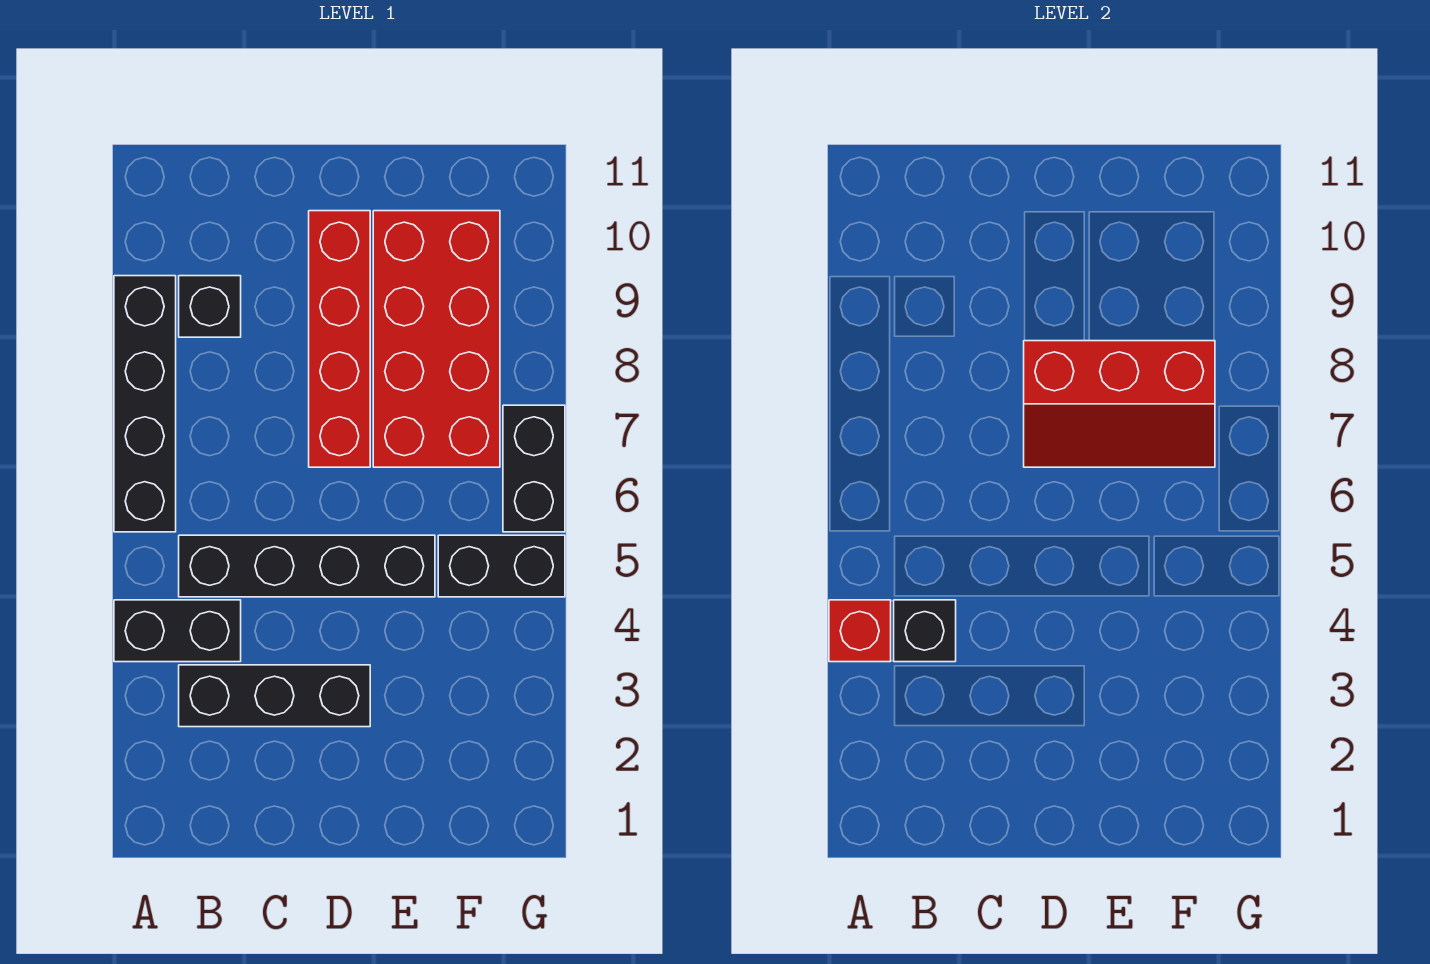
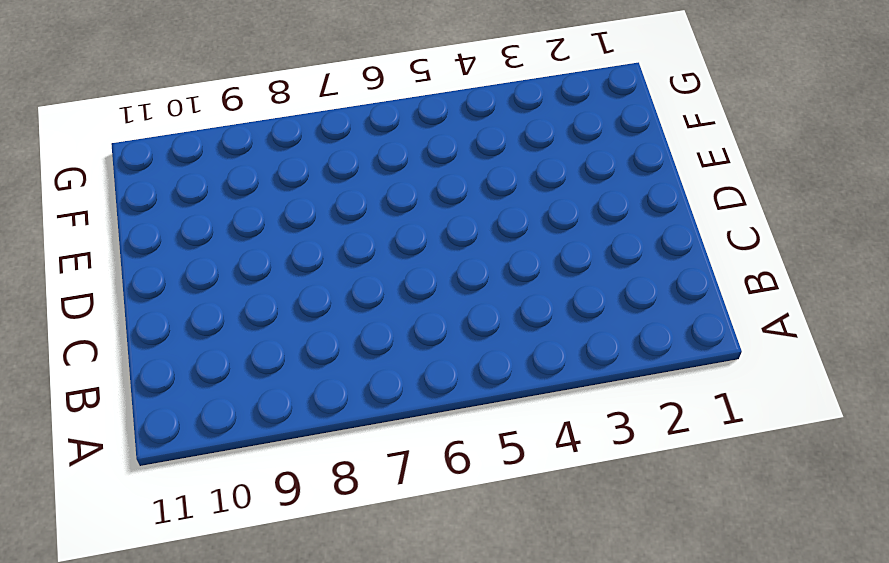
none -> black brick A4:B4 level 1
none -> black brick A6:A9 level 1
none -> black brick B3:D3 level 1

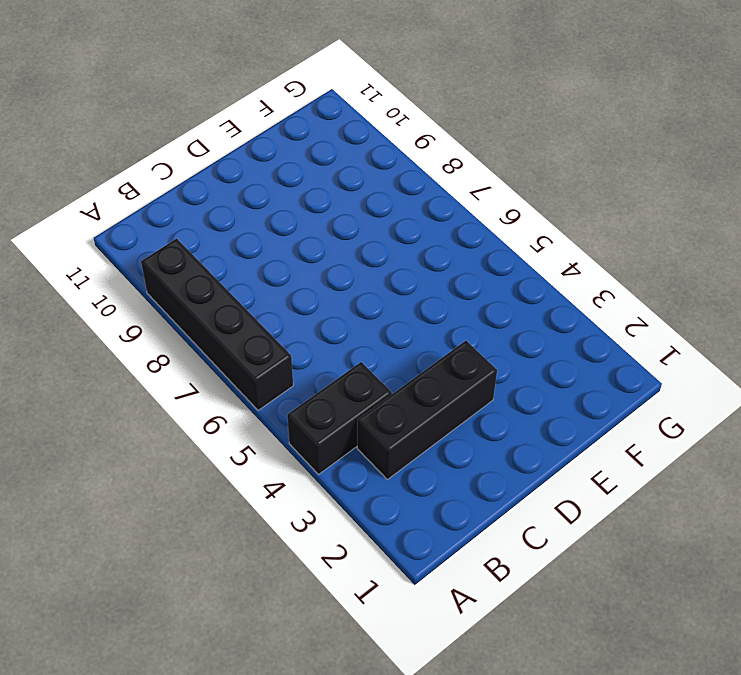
none -> black brick B5:E5 level 1
none -> black brick B9 level 1
none -> red brick D7:D10 level 1

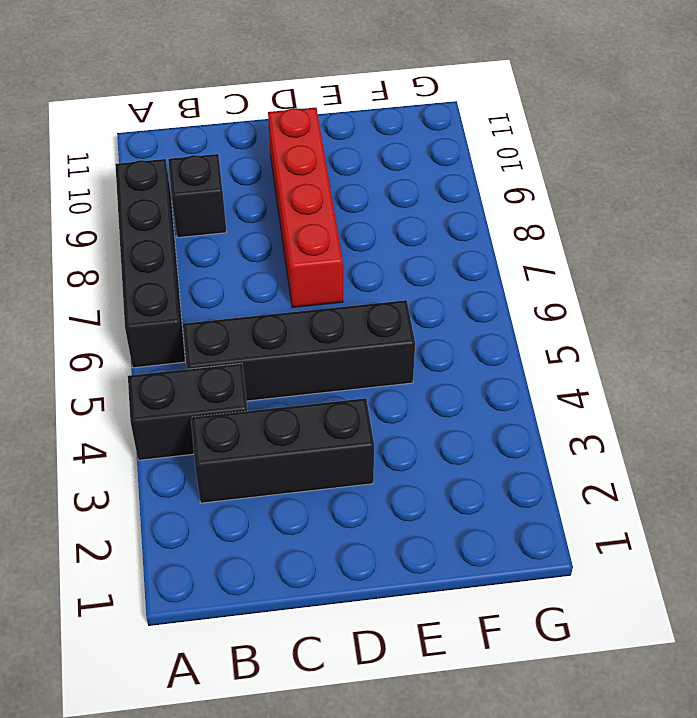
none -> red brick E7:F10 level 1
none -> black brick F5:G5 level 1
none -> black brick G6:G7 level 1

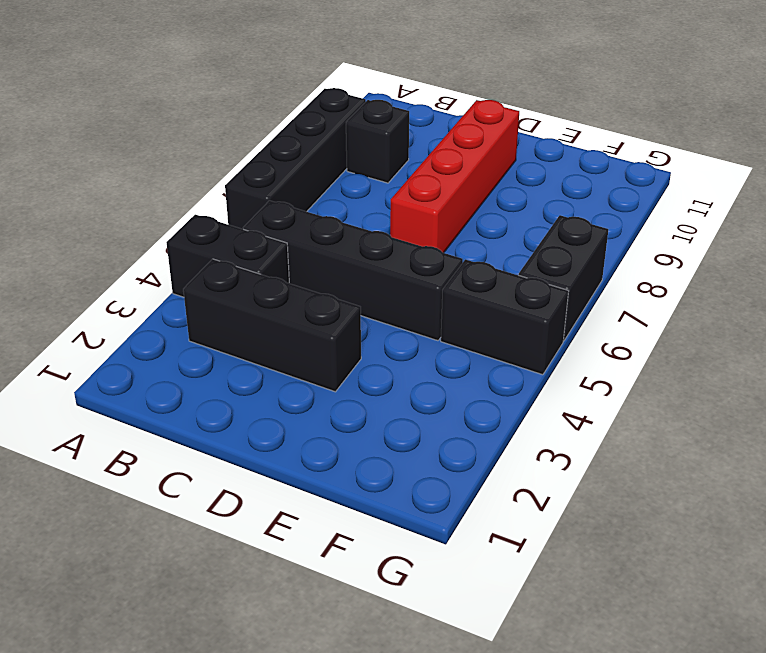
none -> red brick E7:F10 level 1
none -> red brick A4 level 2
none -> black brick B4 level 2

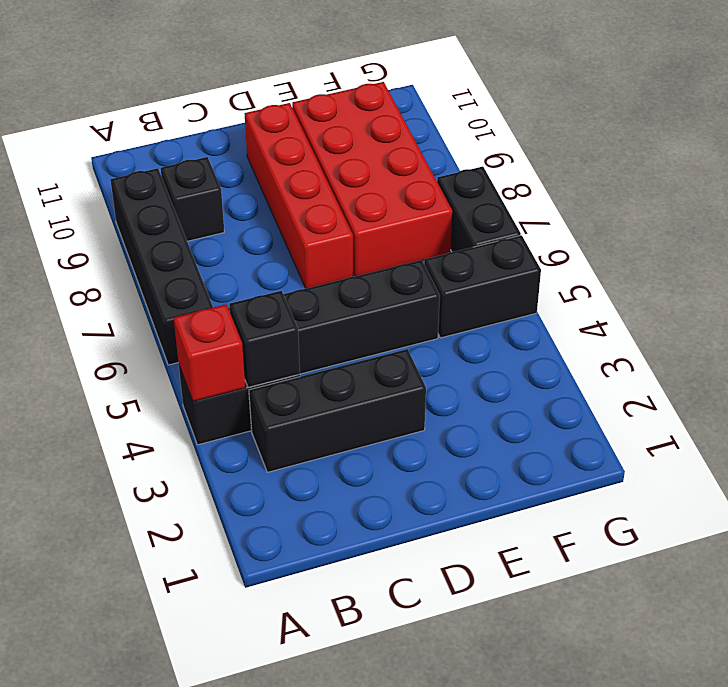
none -> red slope D7:F8 level 2 top 8

